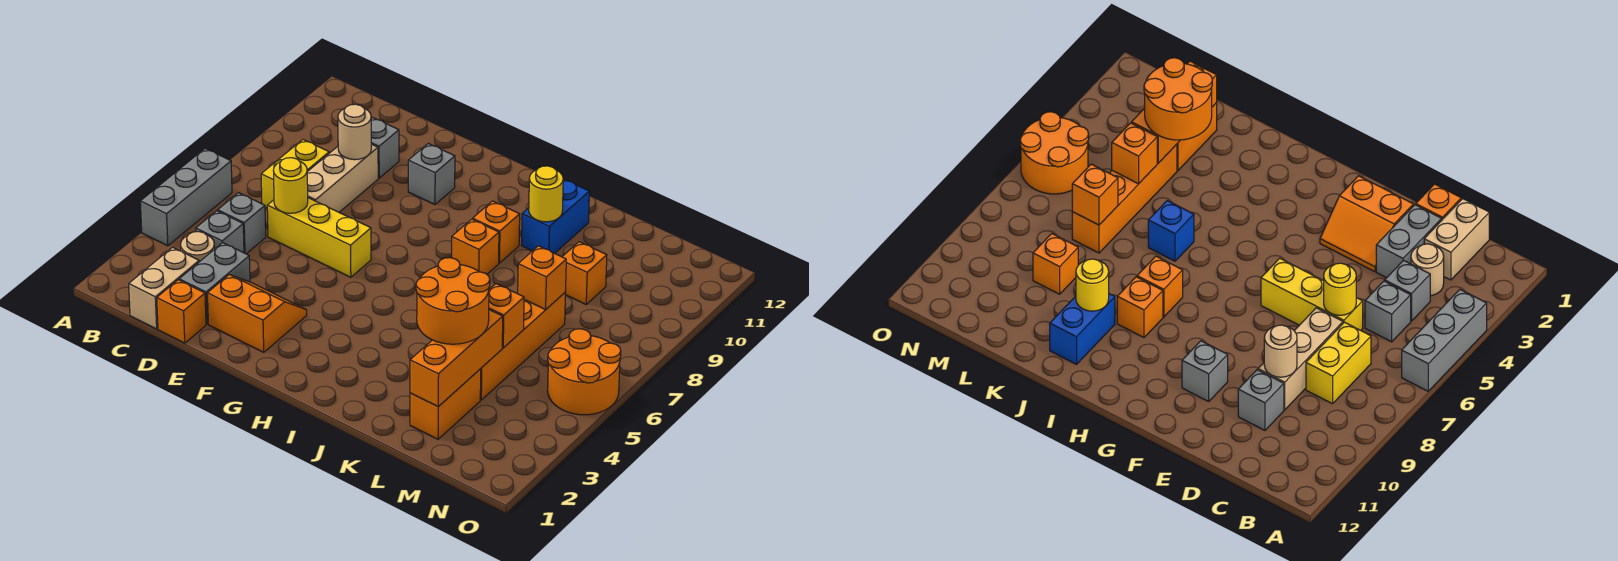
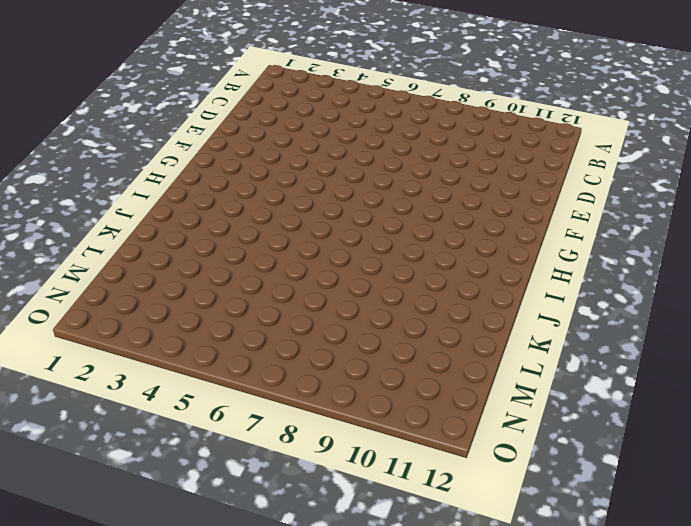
none -> grey brick A4:A6 level 1
none -> tan brick C1:C2 level 1
none -> tan round brick C3 level 1

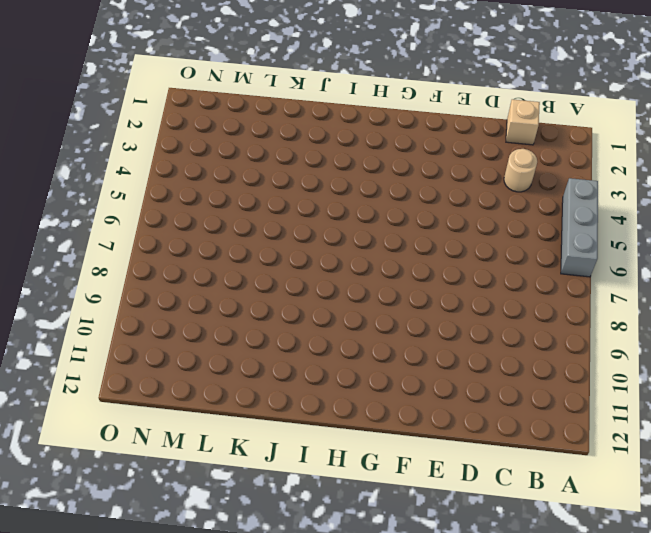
tan brick C1 level 1 -> tan brick C1:C2 level 1
none -> grey brick C4 level 1
none -> grey brick C5 level 1
none -> yellow brick C7:C8 level 1

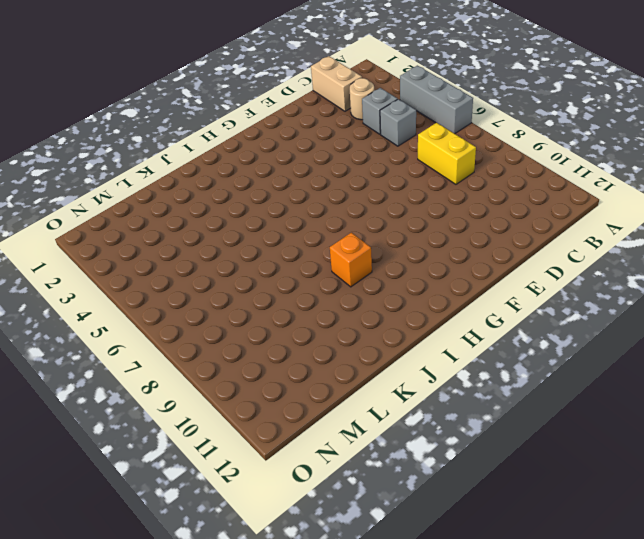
none -> orange brick D1 level 1
none -> grey brick D2:D3 level 1
none -> yellow brick D6:F6 level 1

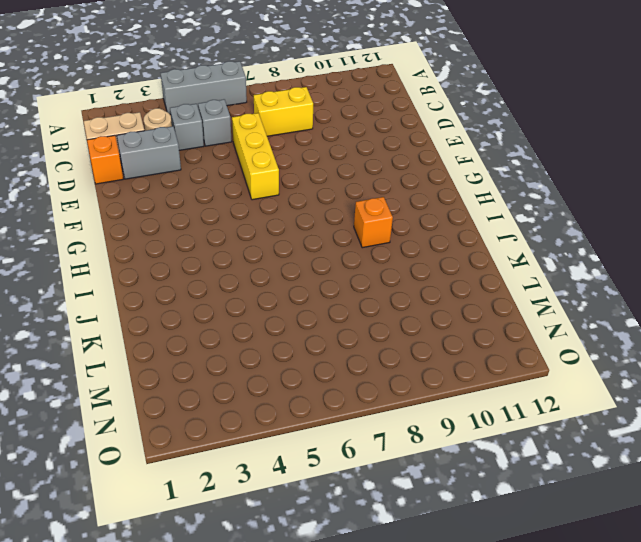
none -> tan brick D7:D9 level 1
none -> grey brick D10 level 1
none -> orange slope E2:F3 level 1 top 2

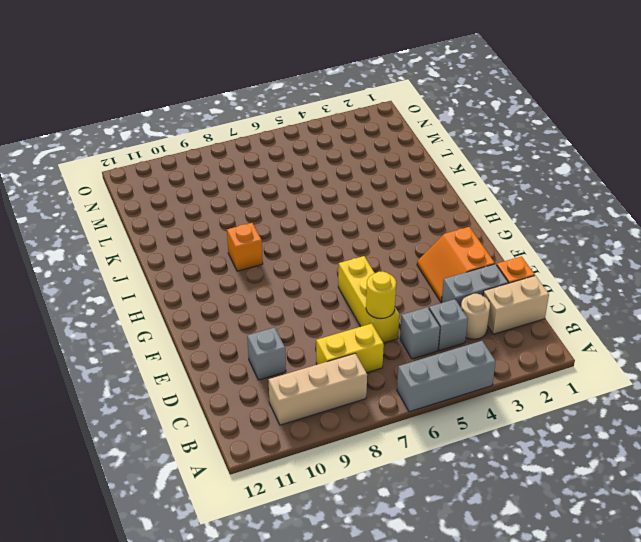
tan brick B8:B10 level 1 -> tan brick D7:D9 level 1
none -> grey brick F10 level 1
none -> orange brick I8 level 1
none -> blue brick J6 level 1

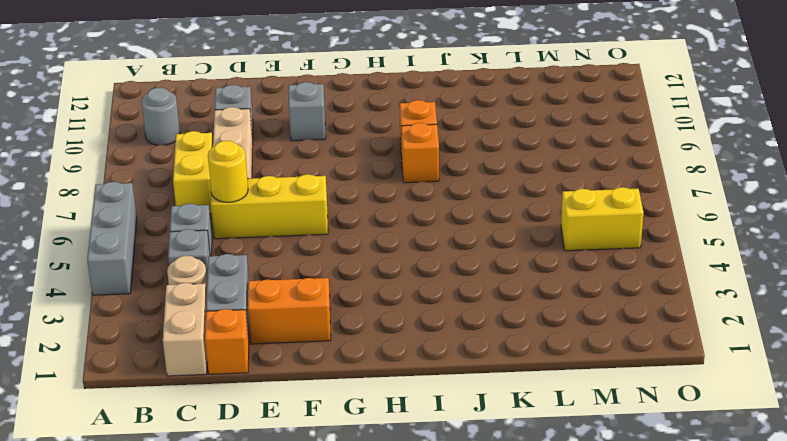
grey round brick B10 level 1 -> none
yellow brick M5:N5 level 1 -> orange round brick N5:O6 level 1
none -> blue brick J6 level 1
none -> blue brick J10:J11 level 1
none -> orange brick L2:L3 level 1

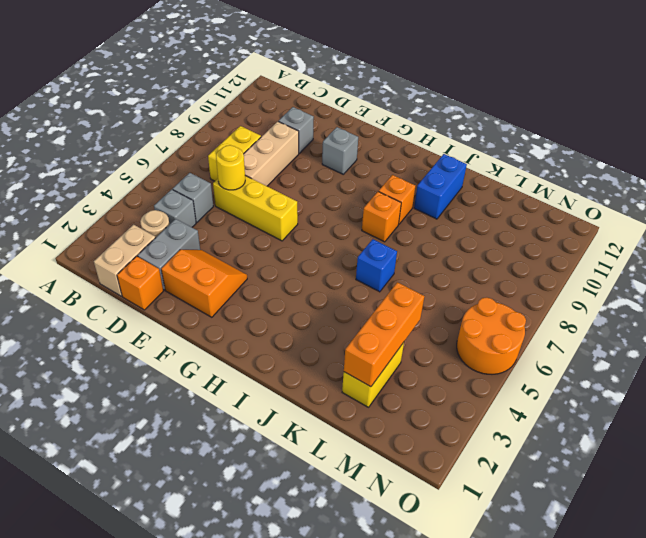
yellow brick L2:L3 level 1 -> orange brick L2:L3 level 1
none -> grey brick A4:A6 level 1
none -> orange brick L4:L7 level 1
none -> orange brick L9 level 1

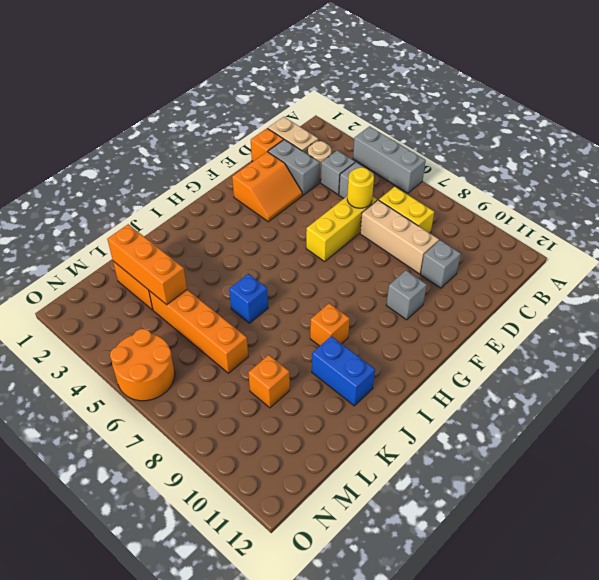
none -> orange brick I8 level 1
none -> tan round brick D9 level 2
none -> yellow round brick J10 level 2

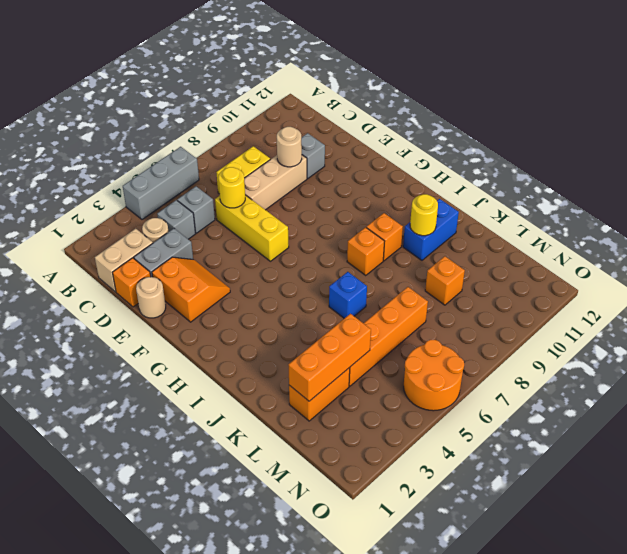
tan round brick E1 level 1 -> none
none -> grey brick F10 level 1
none -> orange brick L5 level 2
none -> orange brick L7 level 2

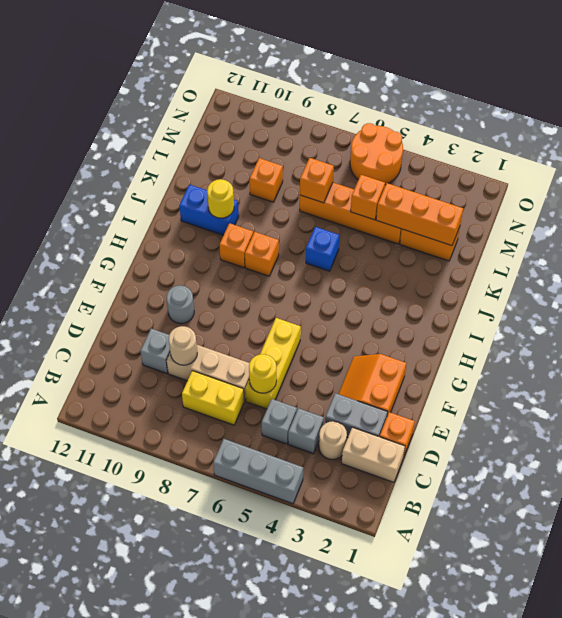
grey round brick F10 level 1 -> grey brick F10 level 1
none -> orange round brick K3:L4 level 3

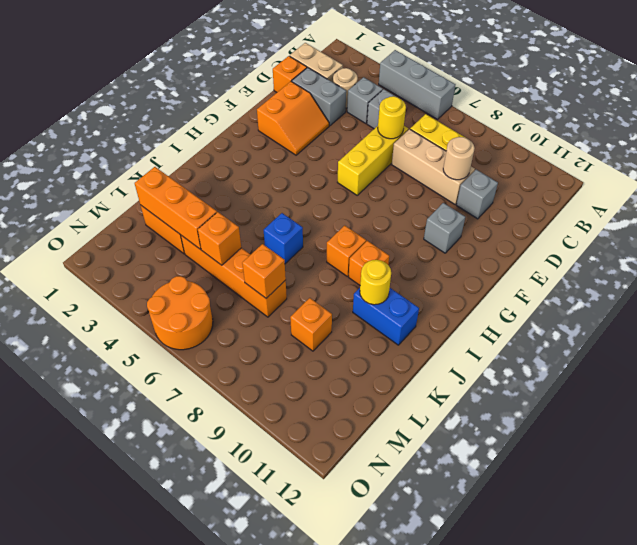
none -> orange round brick K3:L4 level 3

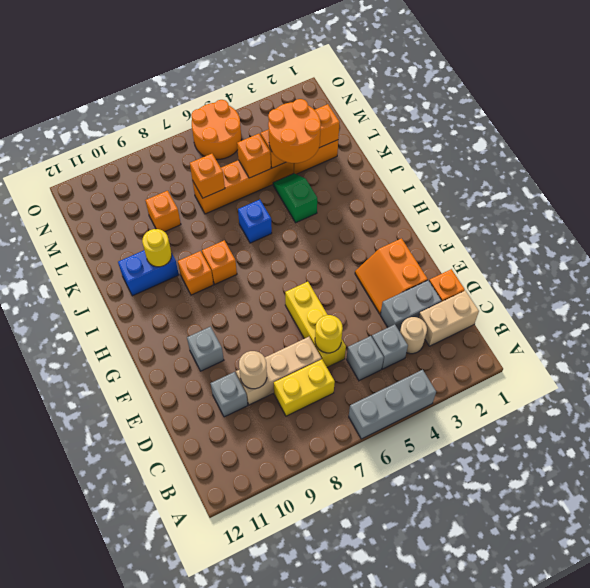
green slope J4:K4 level 1 top J -> none

